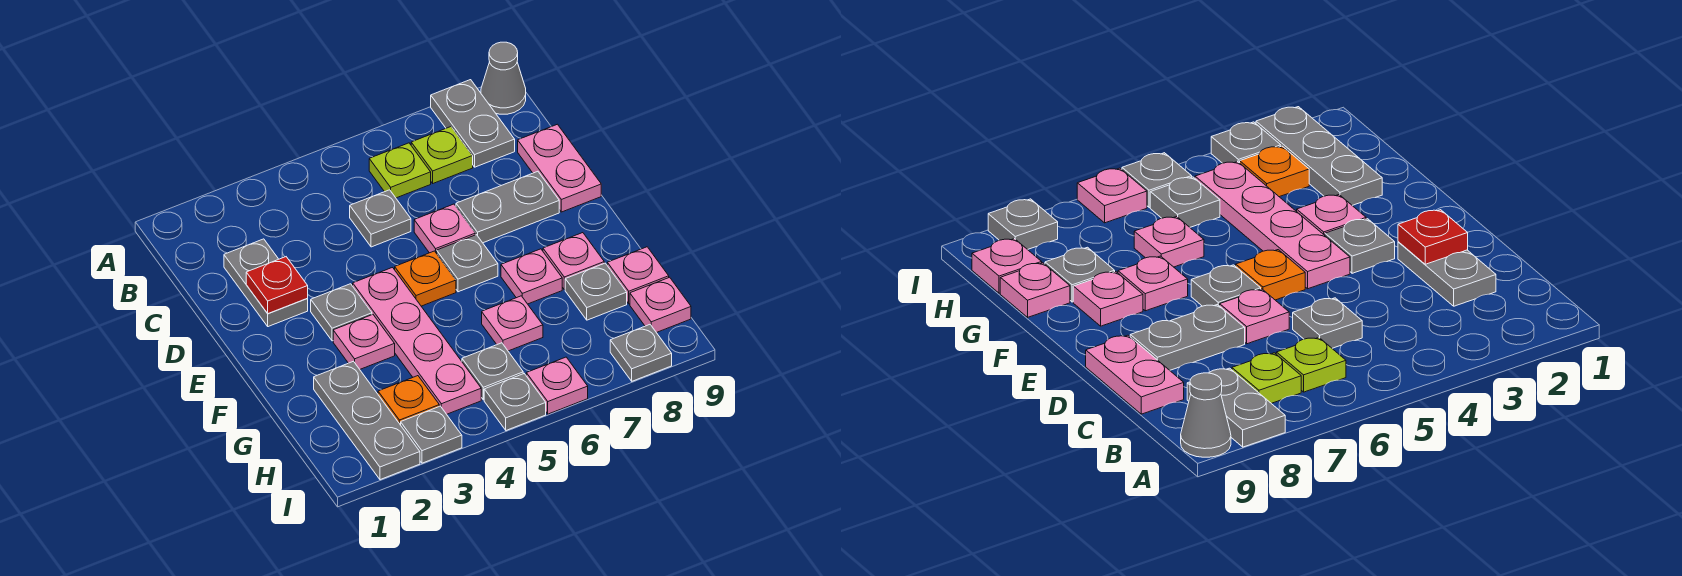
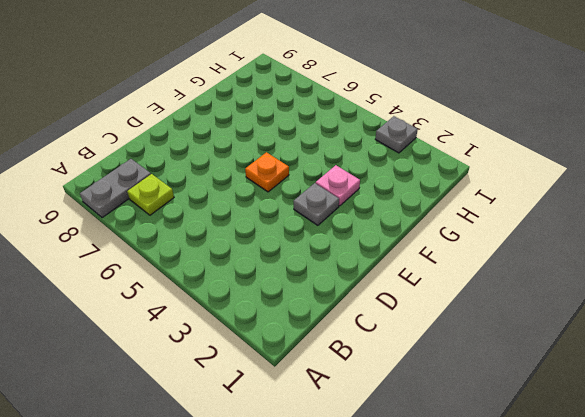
none -> grey cone A9 level 1
none -> lime plate B6 level 1
none -> grey plate C2:D2 level 1

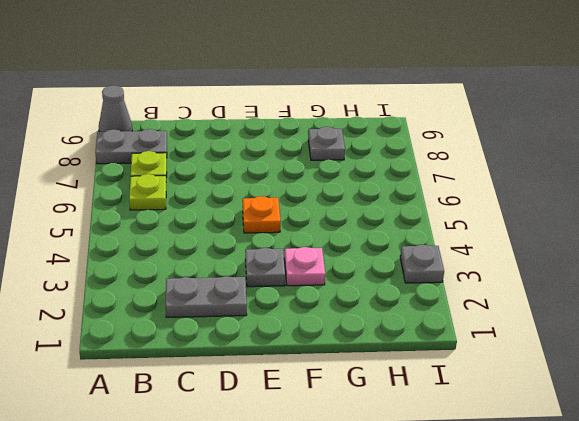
none -> grey plate C5 level 1
none -> pink plate C9:D9 level 1
none -> pink plate D6 level 1

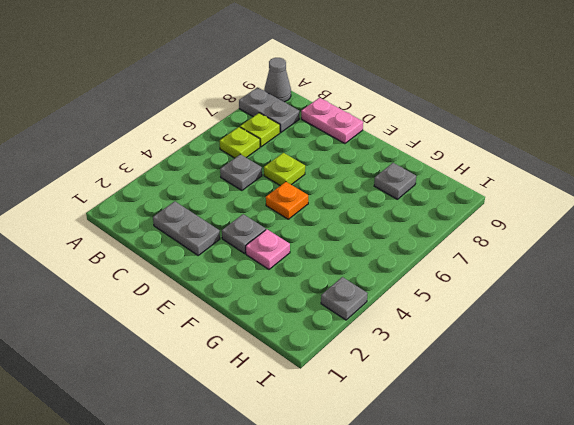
lime plate D6 level 1 -> pink plate D6 level 1
none -> grey plate D7:D8 level 1
none -> pink plate E4:H4 level 1
none -> grey plate E6 level 1

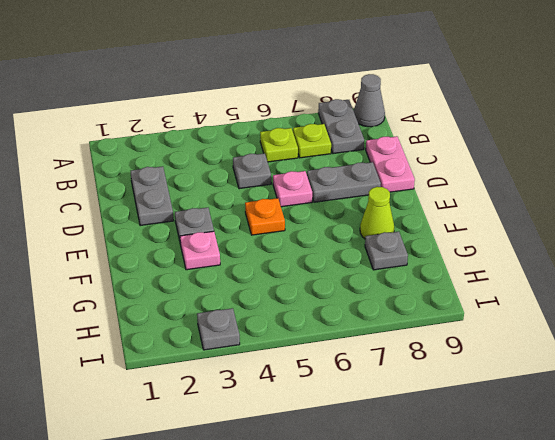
lime cone F8 level 1 -> pink plate F8 level 1
none -> pink plate E4:H4 level 1
none -> grey plate E6 level 1
none -> pink plate F7 level 1

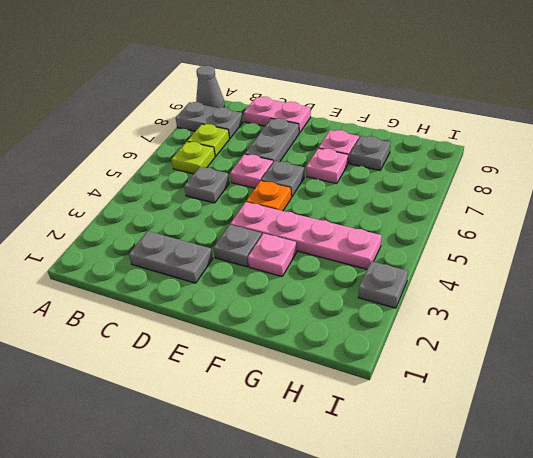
none -> grey plate G2:I2 level 1
none -> pink plate G6 level 1
none -> pink plate G9 level 1

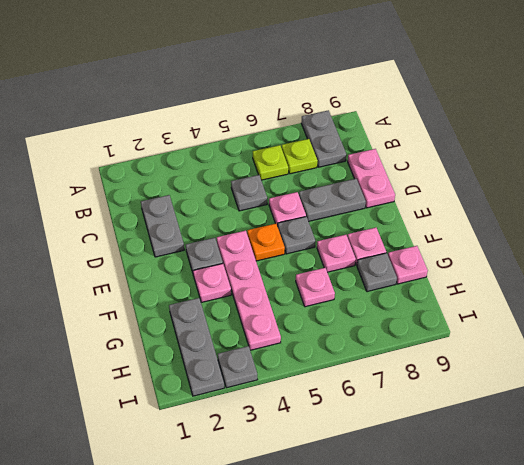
none -> grey cone A9 level 1
none -> orange plate H3 level 1
none -> grey plate H5 level 1

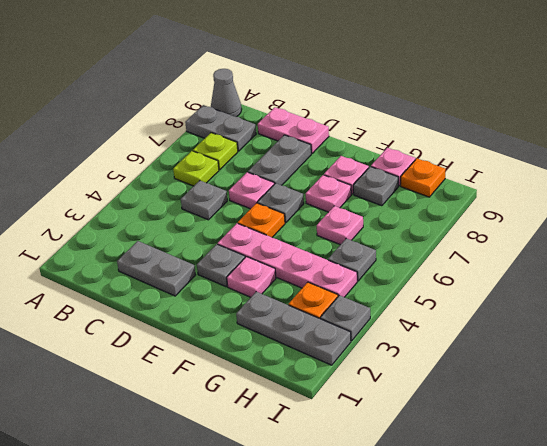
orange plate H9 level 1 -> pink plate H9 level 1
none -> grey plate I5 level 1
none -> pink plate I6 level 1
none -> grey plate I8 level 1

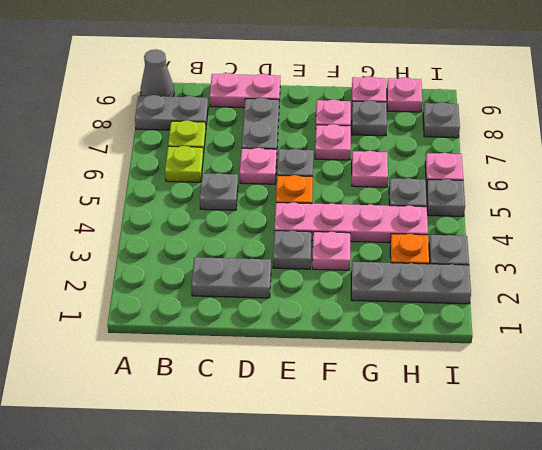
none -> red plate D2 level 2

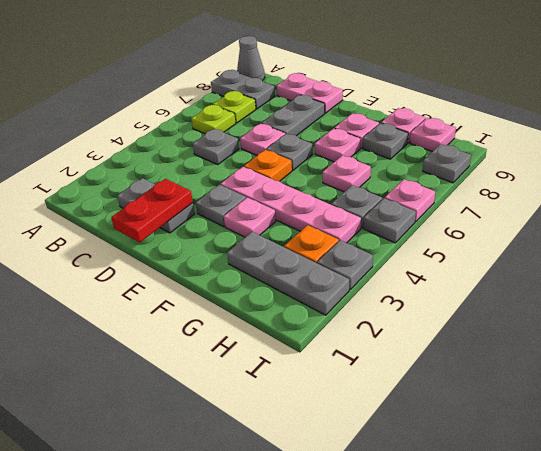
red plate D1:D2 level 2 -> red plate D2 level 2

